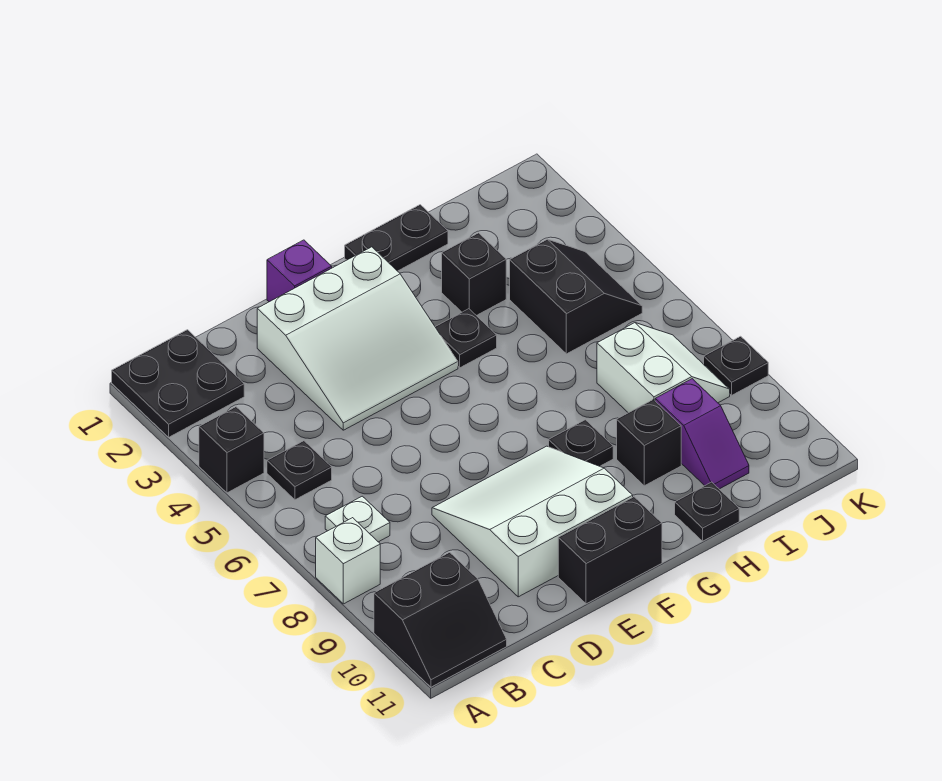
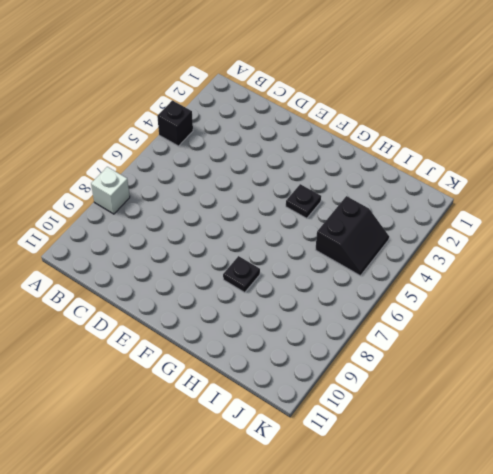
none -> black plate A1:B2 level 1
none -> black slope A10:B11 level 1 top 10
none -> black plate B5 level 1

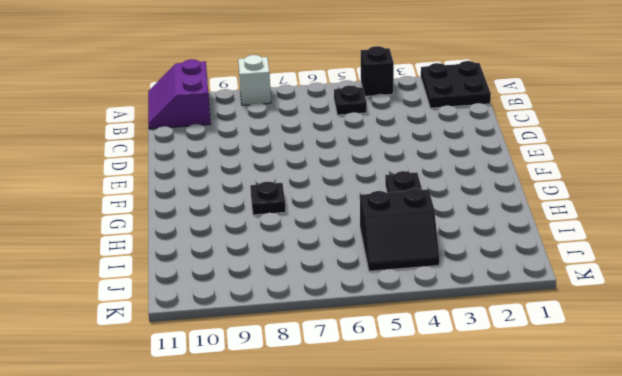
purple slope A10:B11 level 1 top 10 -> black slope A10:B11 level 1 top 10
none -> white plate B7 level 1
none -> white slope D2:F4 level 1 top 2
none -> white slope D8:F10 level 1 top 10

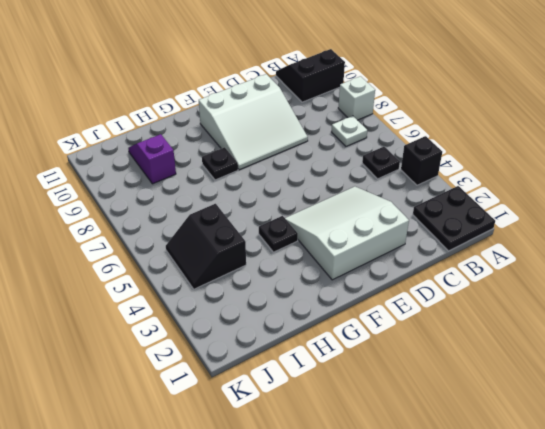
none -> purple brick E1 level 1
none -> black brick E11:F11 level 1
none -> black plate G1:H1 level 1

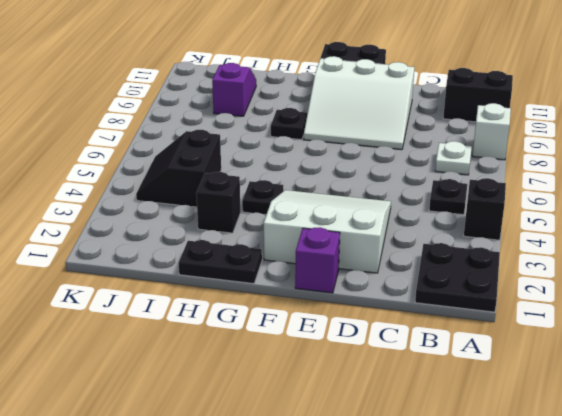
none -> black brick H9 level 1
none -> black plate H11 level 1
none -> white slope I7:J8 level 1 top I

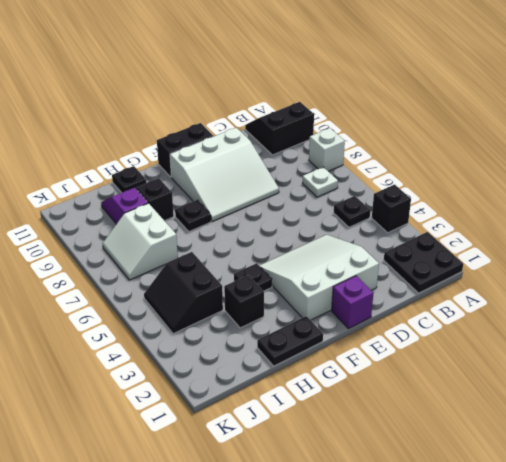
none -> black plate K8 level 1

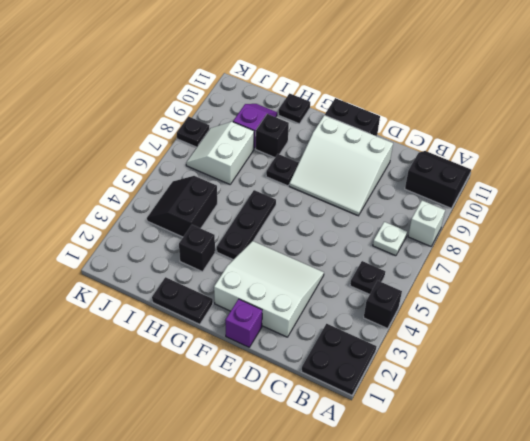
black plate G4:G6 level 1 -> black plate G4 level 1

